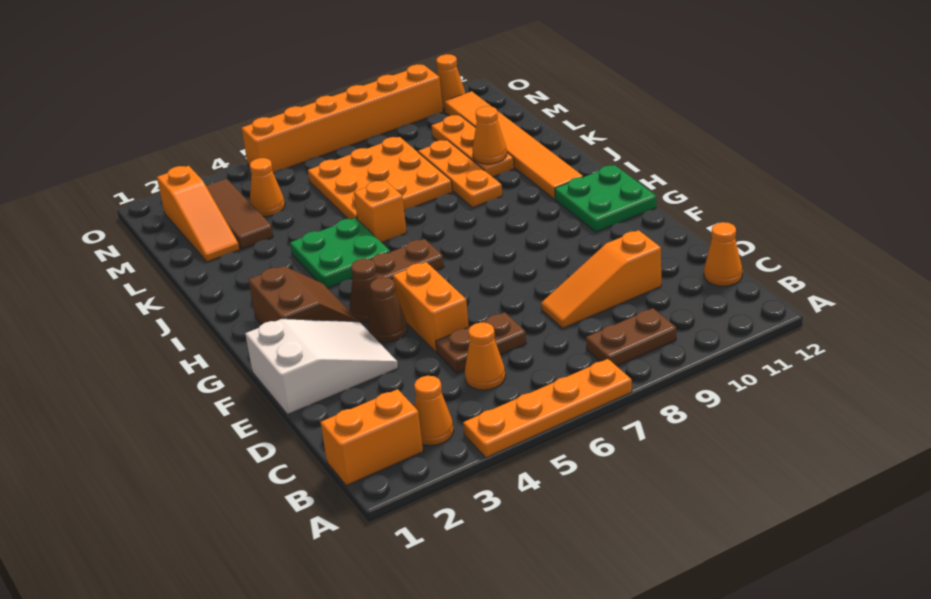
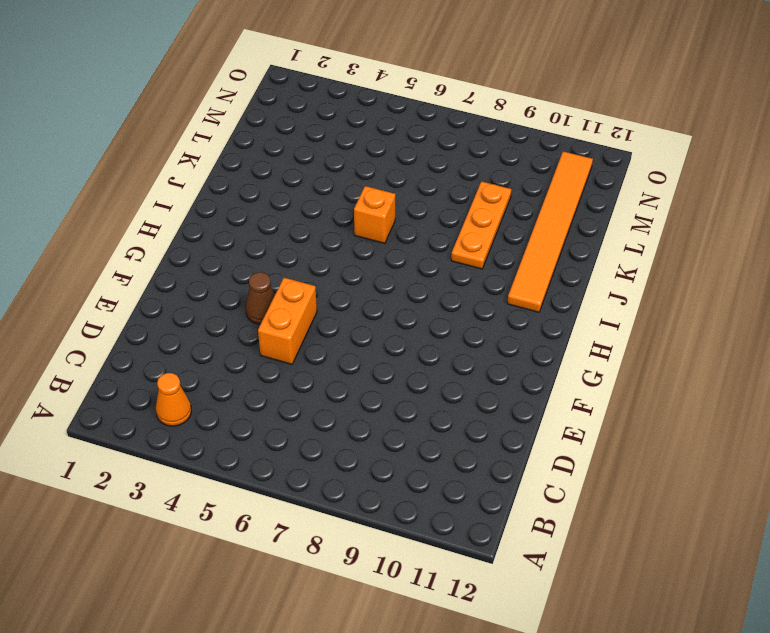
none -> orange plate A4:A7 level 1
none -> orange brick B1:B2 level 1
none -> brown plate B8:B9 level 1

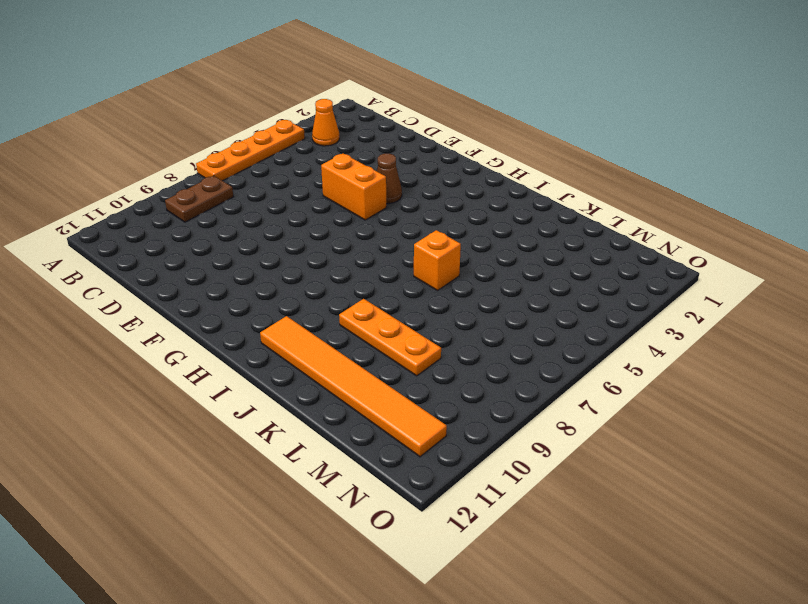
none -> orange brick B1:B2 level 1
none -> orange cone C5 level 1
none -> orange cone C12 level 1

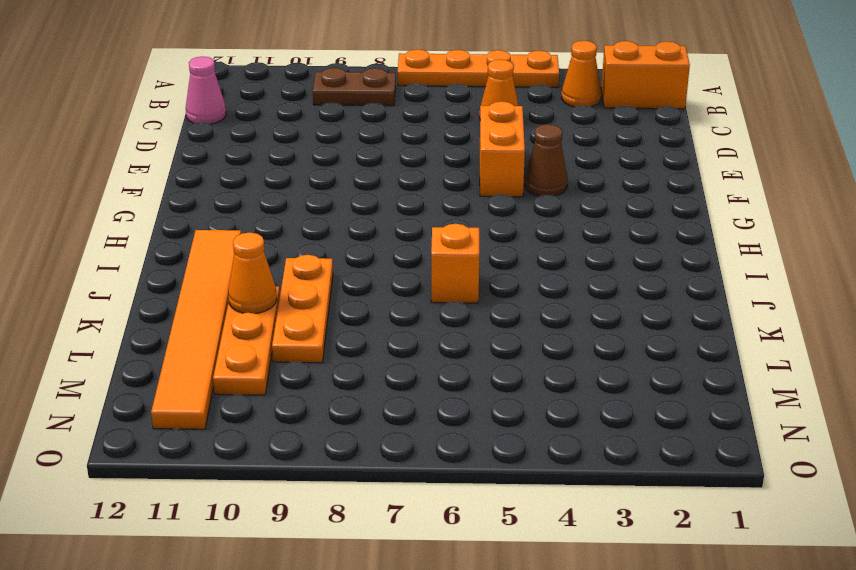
pink cone C12 level 1 -> orange cone C12 level 1
none -> brown plate D5:D6 level 1
none -> orange slope D8:D10 level 1 top 10
none -> white slope E1:F3 level 1 top 1

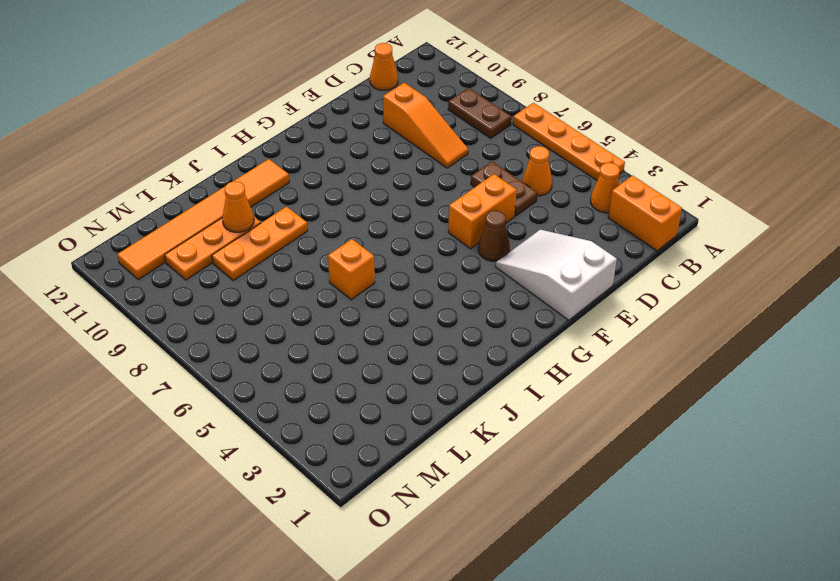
none -> brown slope G2:H3 level 1 top 2
none -> brown cone G4 level 1
none -> green plate G11:H12 level 1

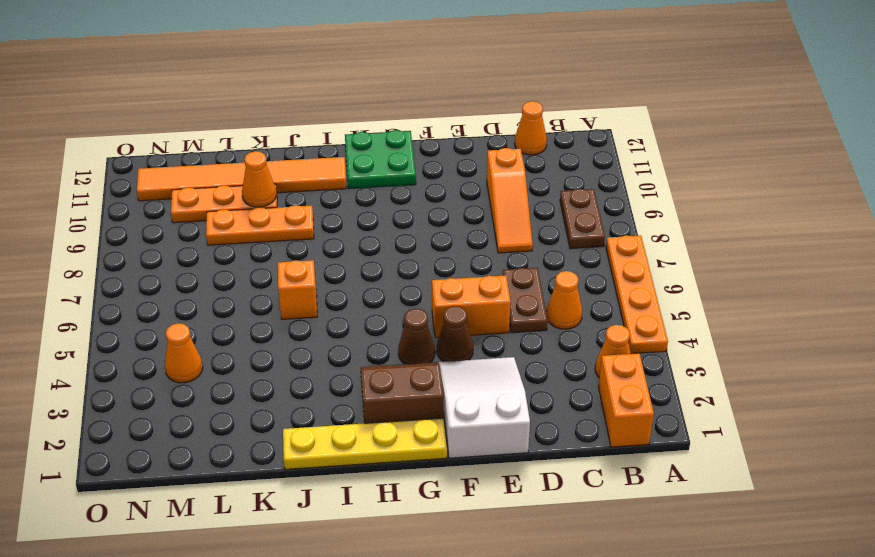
yellow plate G1:J1 level 1 -> none
none -> brown plate H5:H6 level 1
none -> green plate I4:J5 level 1
none -> orange plate K6:M8 level 1

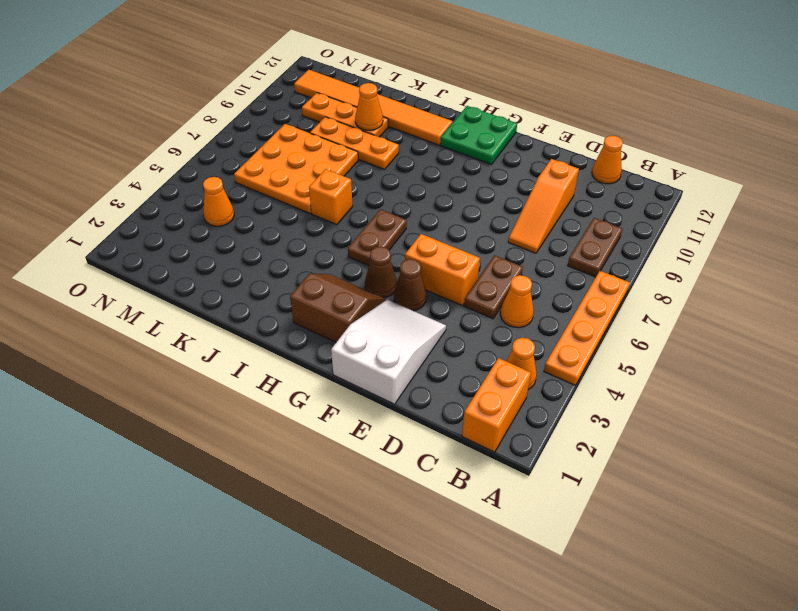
none -> green plate I4:J5 level 1
none -> orange slope L2:N2 level 1 top N
none -> brown tile L3:N3 level 1

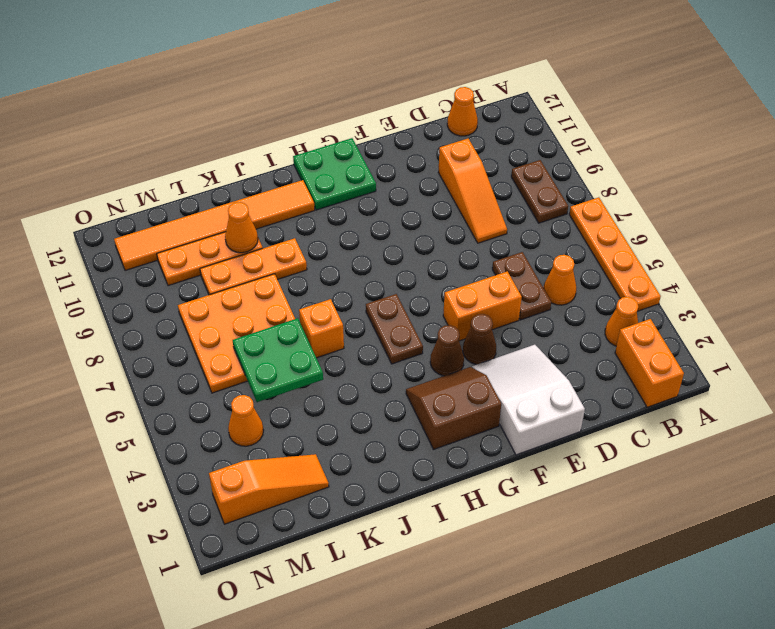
green plate K5:L6 level 2 -> green plate I4:J5 level 1
none -> brown tile L3:N3 level 1
none -> orange brick O5:O10 level 1
none -> orange cone O11 level 1

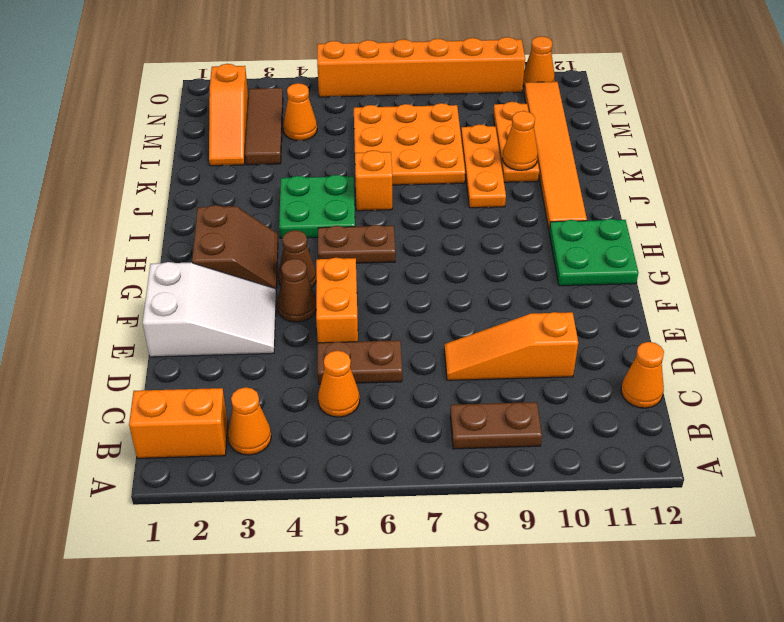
none -> orange plate A4:A7 level 1

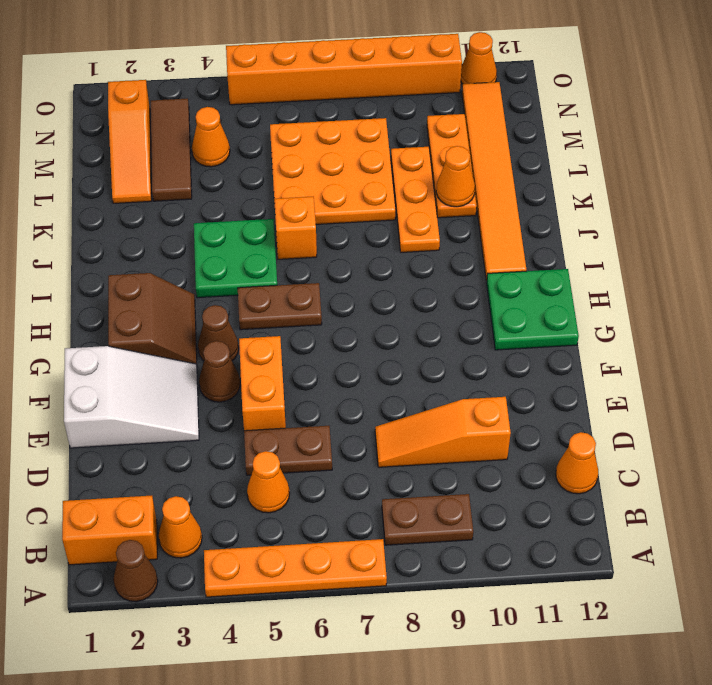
brown cone A2 level 1 -> none

